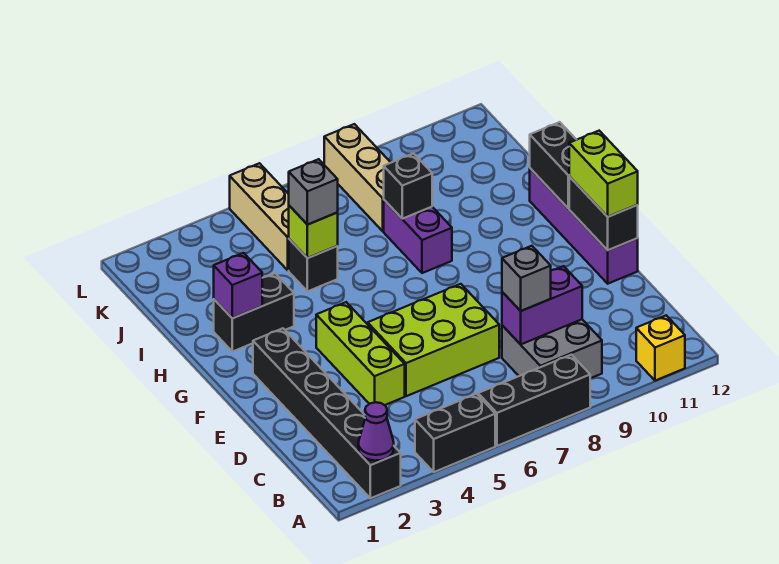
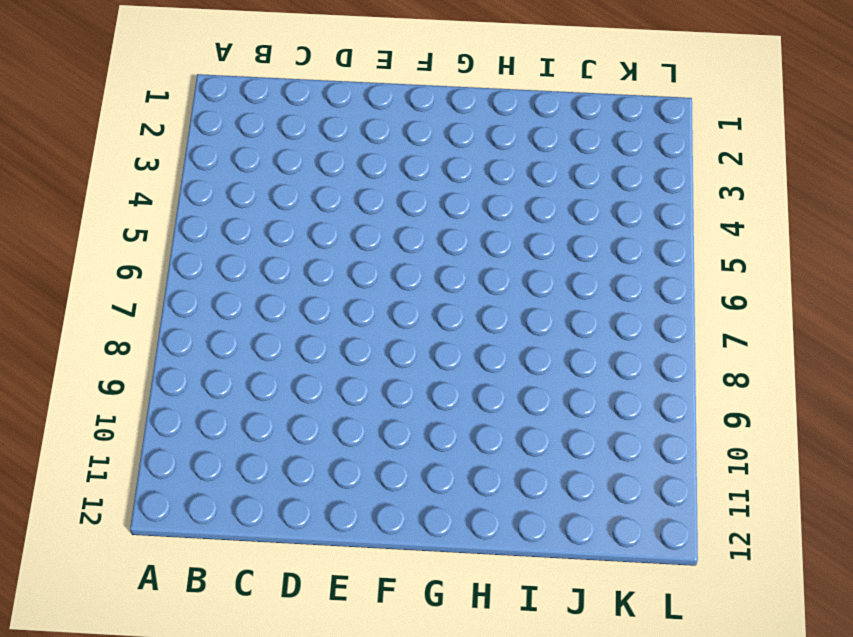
none -> black brick A2:F2 level 1
none -> black brick A4:A5 level 1
none -> black brick A6:A8 level 1

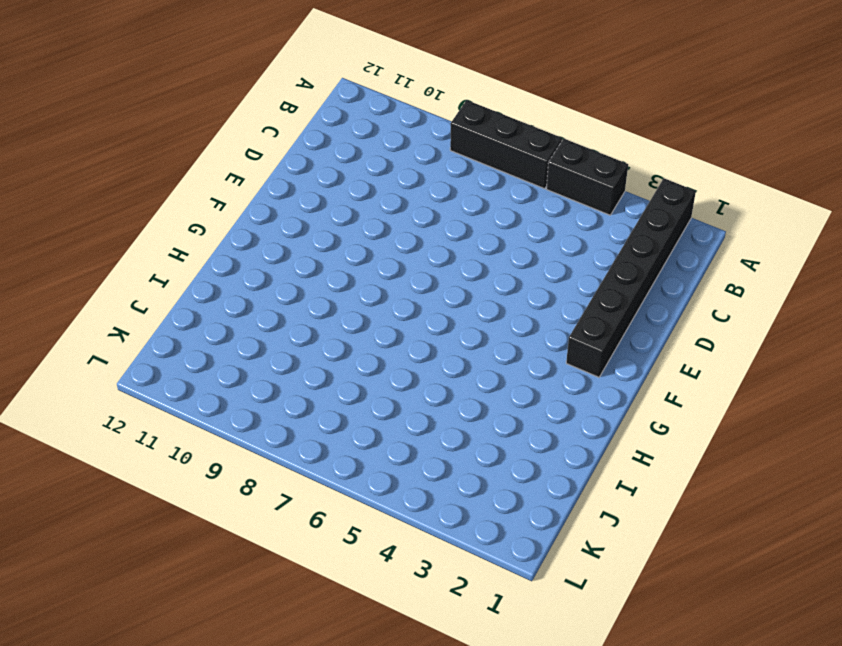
none -> yellow brick A11 level 1
none -> grey brick B8:C9 level 1
none -> lime brick D4:F4 level 1

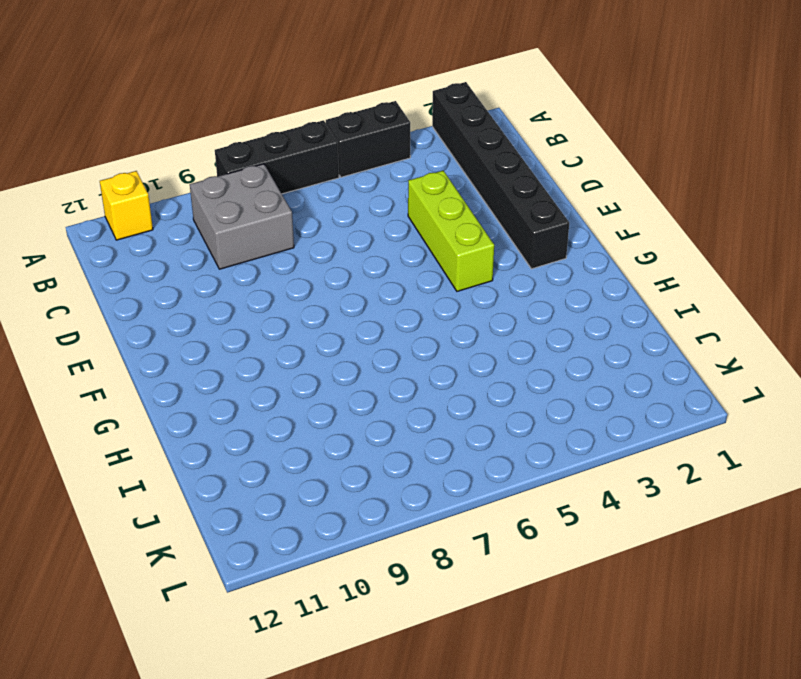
none -> lime brick D5:E7 level 1
none -> purple brick E12:H12 level 1
none -> black brick H2:H3 level 1

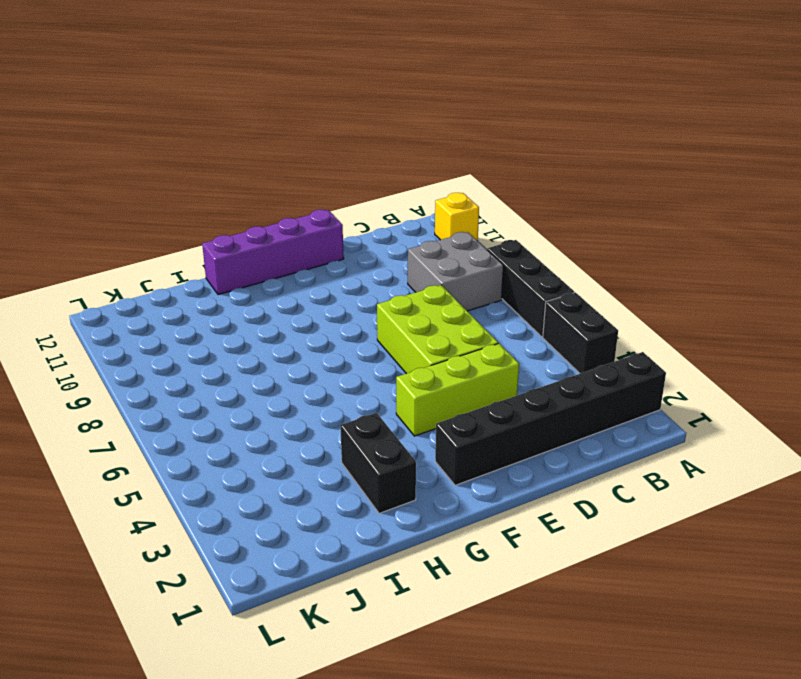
none -> purple brick H8:I8 level 1
none -> black brick I5 level 1
none -> tan brick J5:L5 level 1

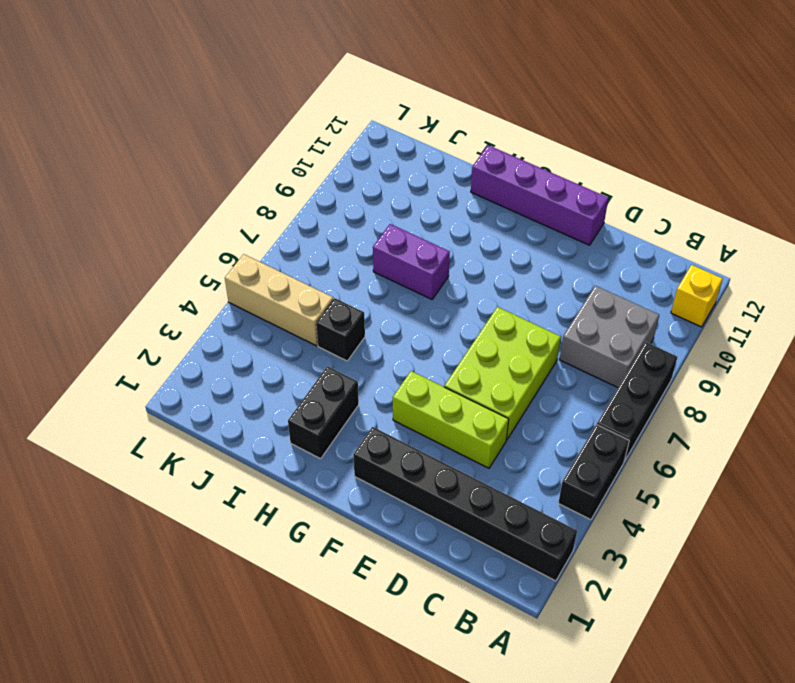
none -> tan brick J8:L8 level 1
none -> purple cone A2 level 2
none -> purple brick C8:C9 level 2

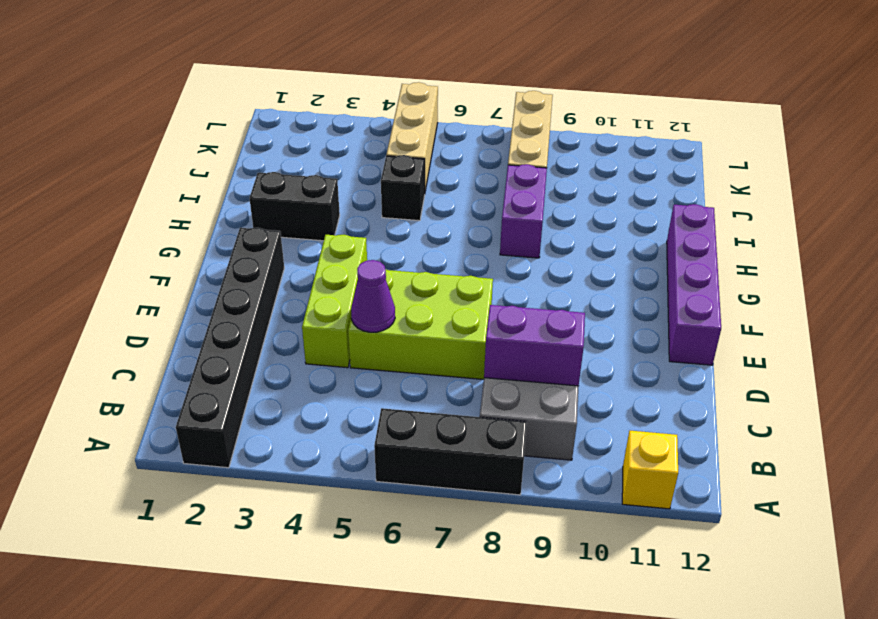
purple cone D5 level 2 -> purple cone A2 level 2
none -> black brick A4:A5 level 1
none -> black brick E12:F12 level 2
none -> black brick G12:H12 level 2

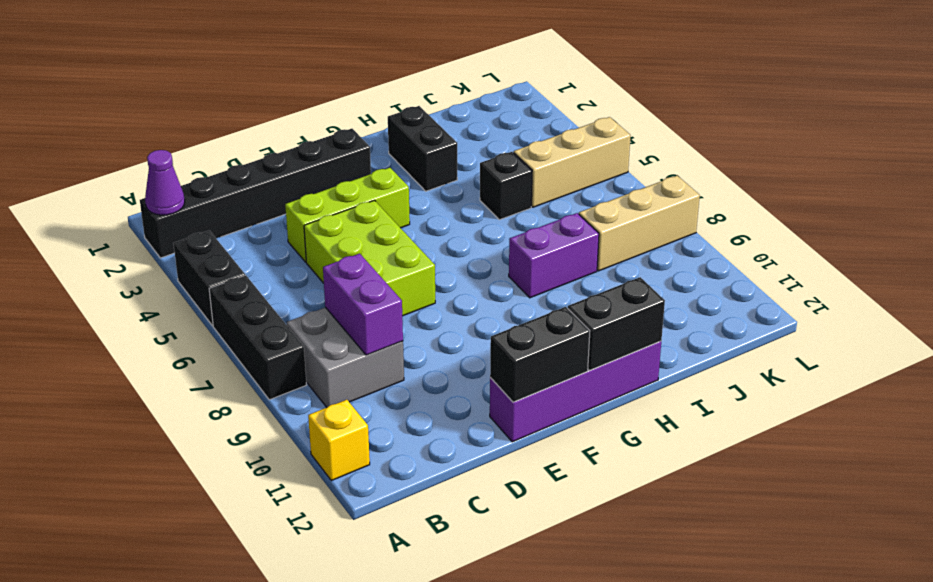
none -> purple brick H2 level 2
none -> lime brick I5 level 2
none -> black brick I8 level 2

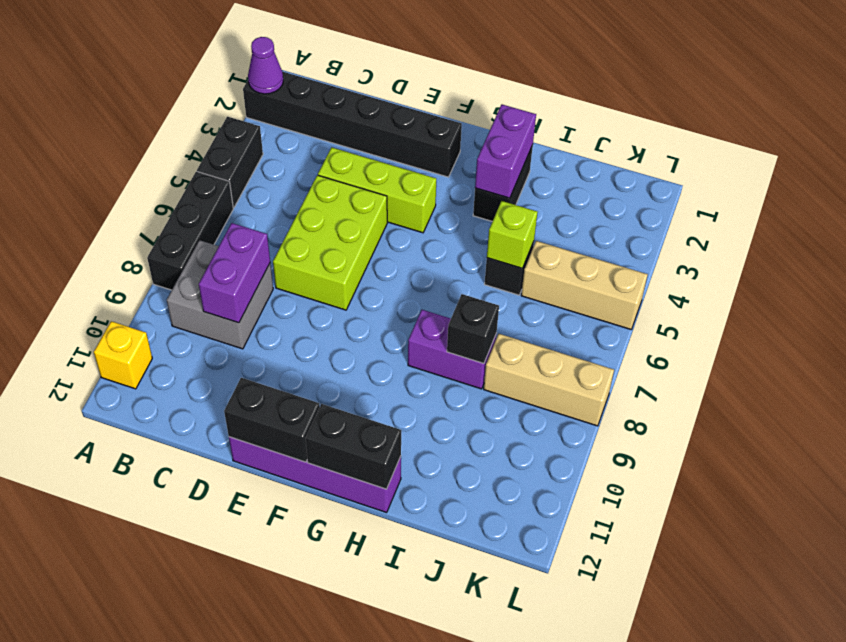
purple brick H2:H3 level 2 -> purple brick H2 level 2
none -> grey brick C8 level 3
none -> lime brick E12:F12 level 3
none -> grey brick I5 level 3

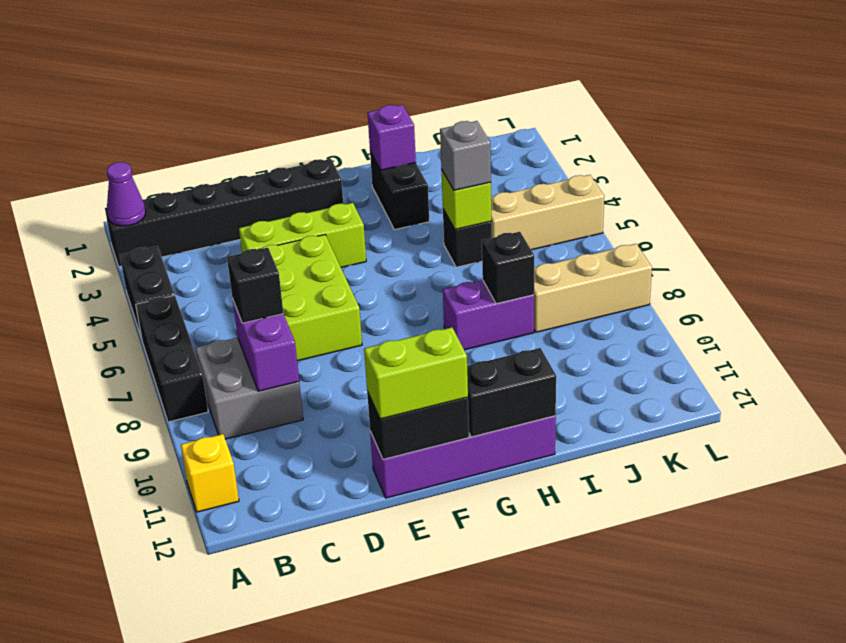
black brick C8 level 3 -> grey brick C8 level 3

